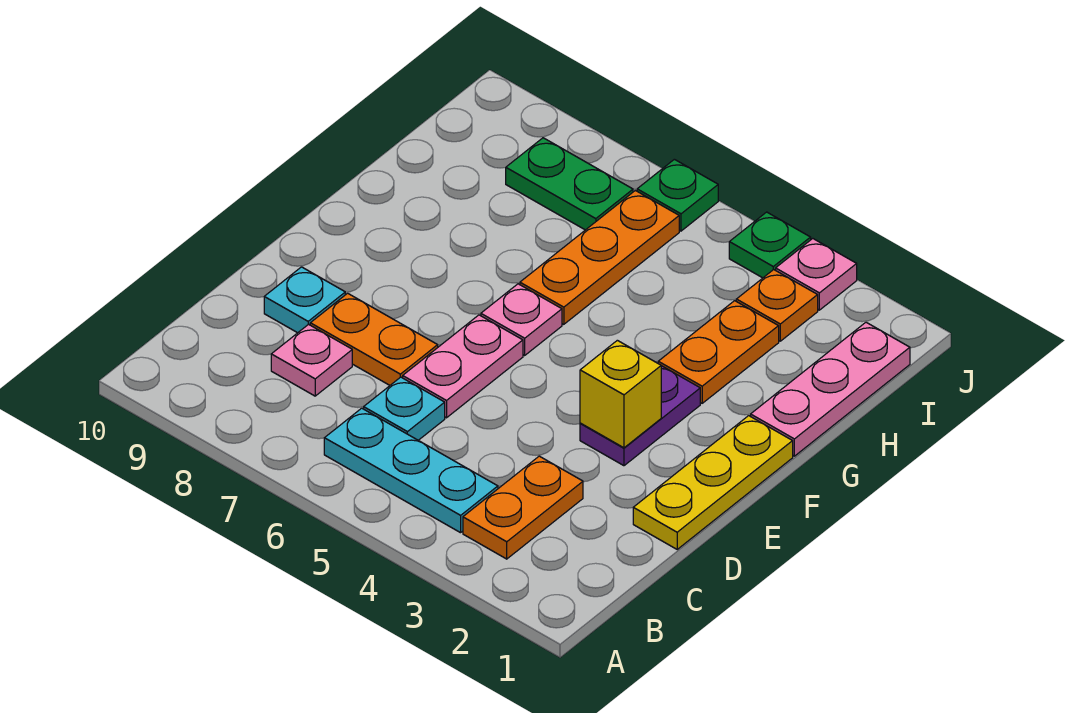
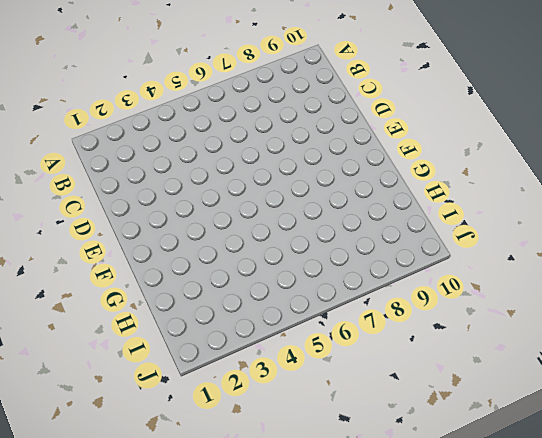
none -> orange plate B3:C3 level 1
none -> cyan plate B4:B6 level 1
none -> cyan plate C6 level 1

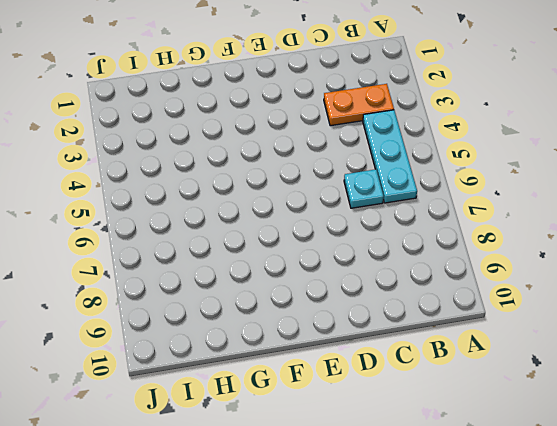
none -> pink plate C8 level 1
none -> yellow plate D1:F1 level 1
none -> pink plate D6:E6 level 1

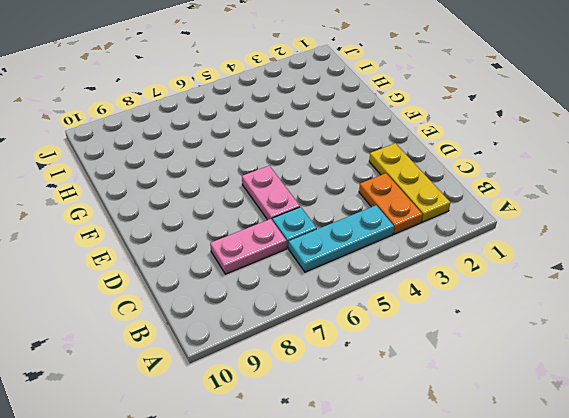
yellow plate B2:D2 level 1 -> yellow plate D1:F1 level 1
pink plate C7:C8 level 1 -> pink plate C8 level 1
none -> orange plate D7:D8 level 1
none -> cyan plate D9 level 1
none -> purple plate E3:F3 level 1

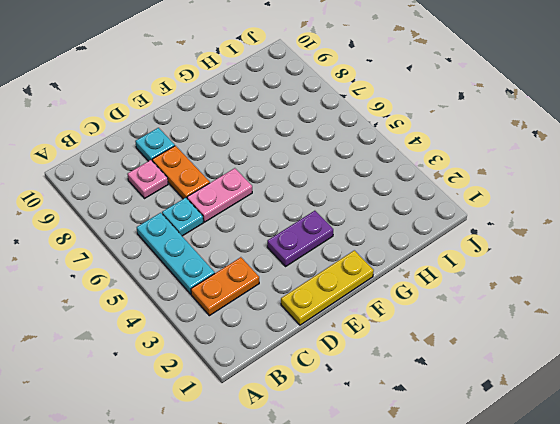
none -> pink plate F6 level 1
none -> pink plate G1:I1 level 1
none -> orange plate G3:H3 level 1

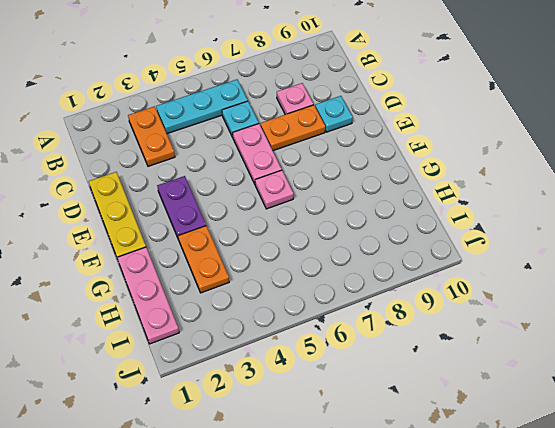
none -> orange plate G6:I6 level 1
none -> orange plate I3 level 1
none -> green plate I7:I8 level 1

